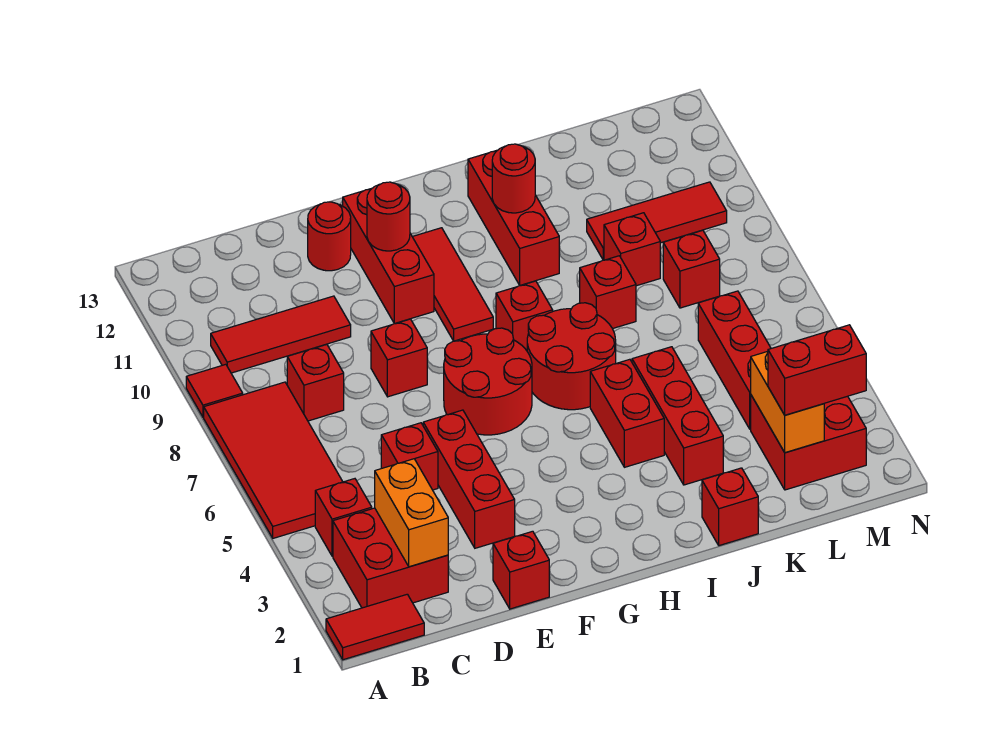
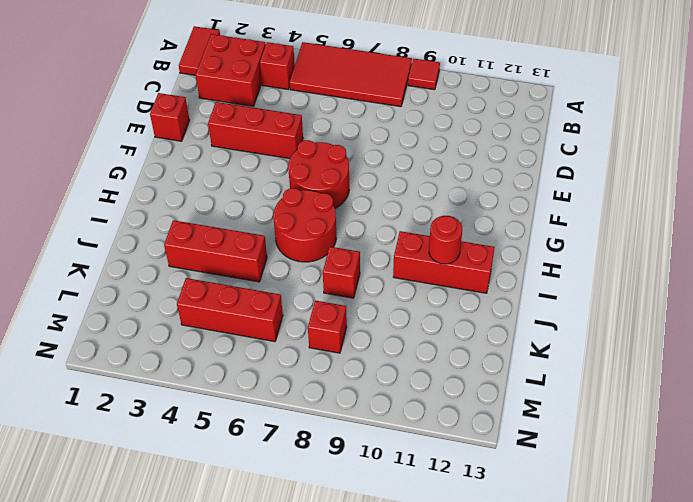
none -> red tile B10:D10 level 1
none -> red brick C8 level 1
none -> red brick D5 level 1
none -> red brick E8 level 1

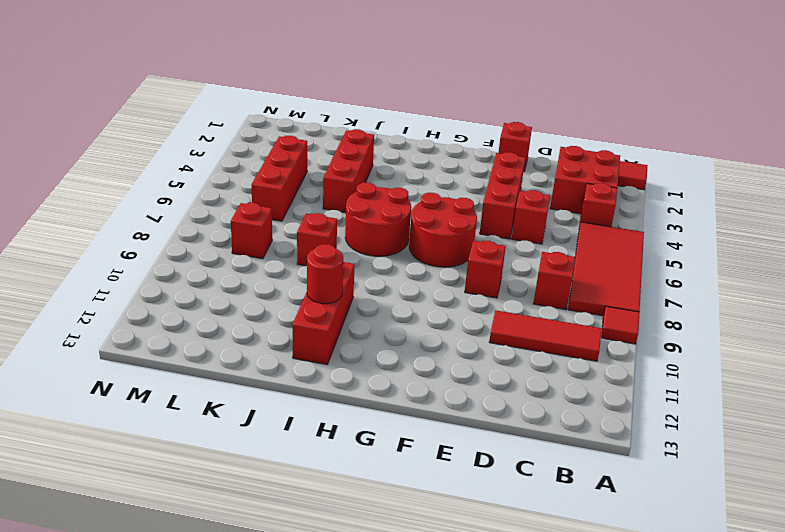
none -> red round brick E12 level 1
none -> red brick F10:F12 level 1
none -> red tile G9:G11 level 1
none -> red brick H8 level 1

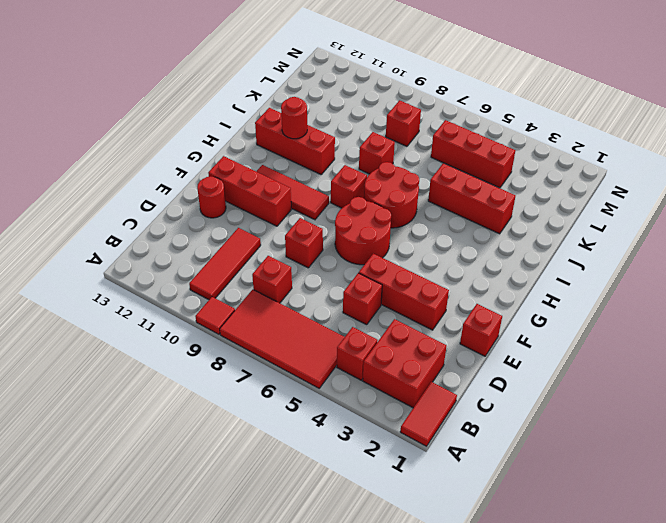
none -> red brick I4:I5 level 1
none -> red brick J1 level 1
none -> red brick K9 level 1
none -> red tile K10:M10 level 1

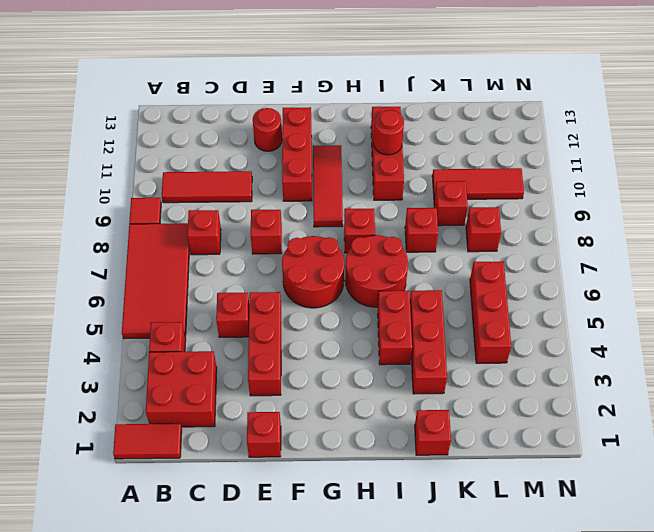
none -> red brick L2:M3 level 1
none -> orange brick C2:C3 level 2
none -> red round brick F11 level 2
none -> orange brick L2:L3 level 2

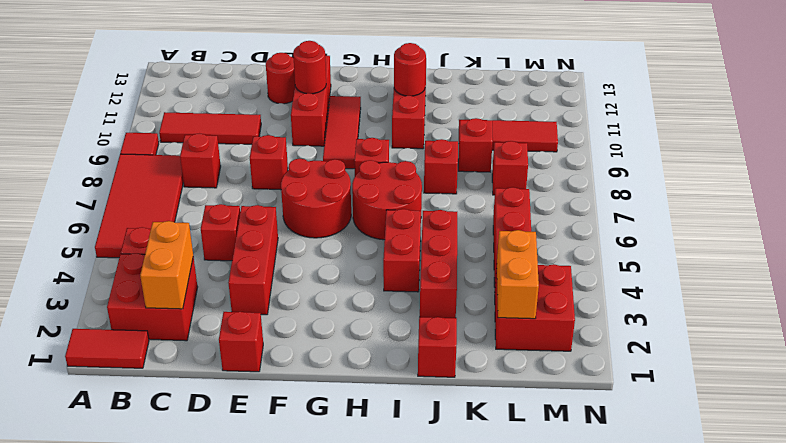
none -> red brick L2:M2 level 3

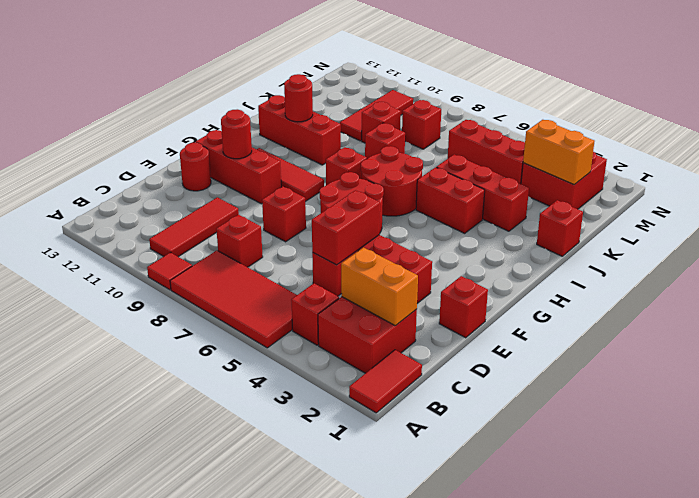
red brick D5:E5 level 2 -> red brick L2:M2 level 3

